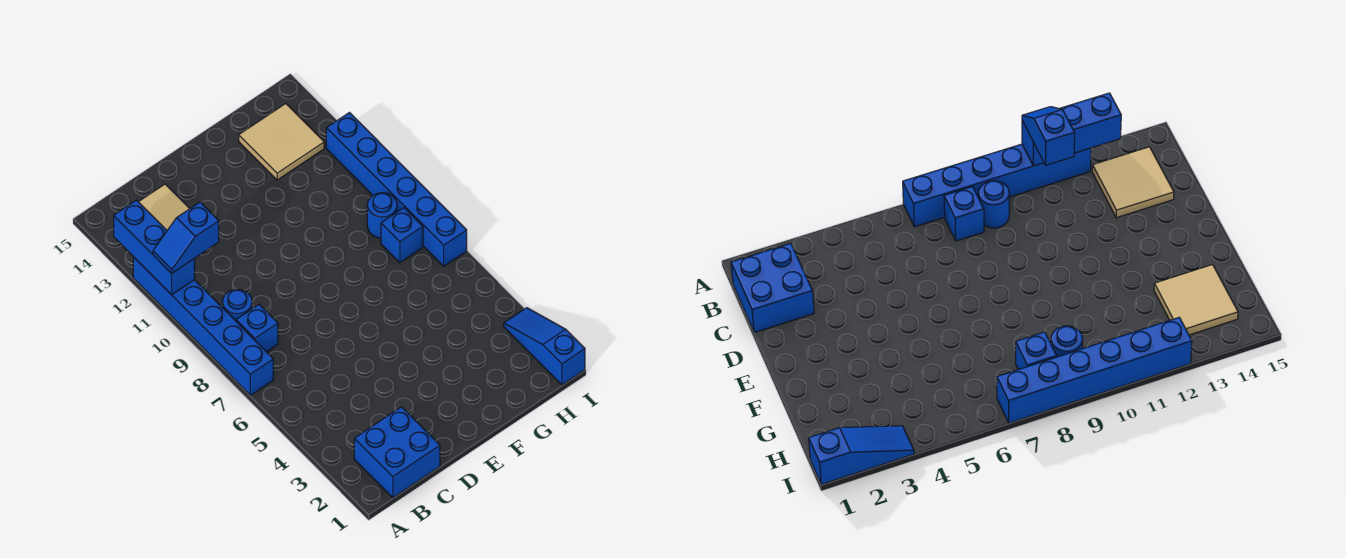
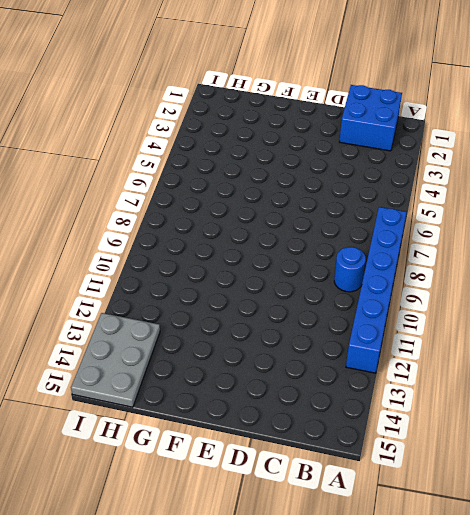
grey plate H13:I15 level 1 -> tan tile G13:H14 level 1
none -> blue brick B8 level 1
none -> tan tile B13:C14 level 1
none -> blue brick H8 level 1

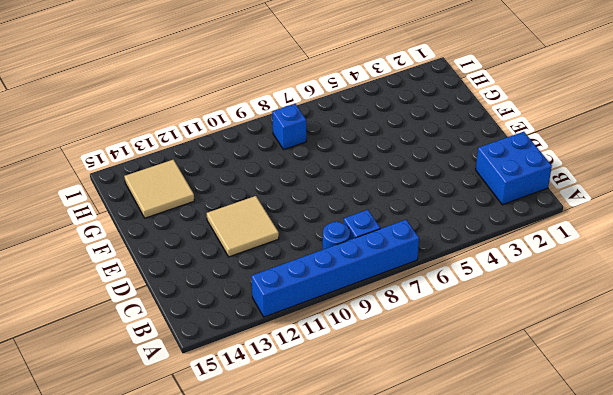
tan tile D11:E12 level 1 -> tan tile B13:C14 level 1
none -> blue round brick H9 level 1
none -> blue slope I1:I3 level 1 top 1
none -> blue brick I7:I12 level 1

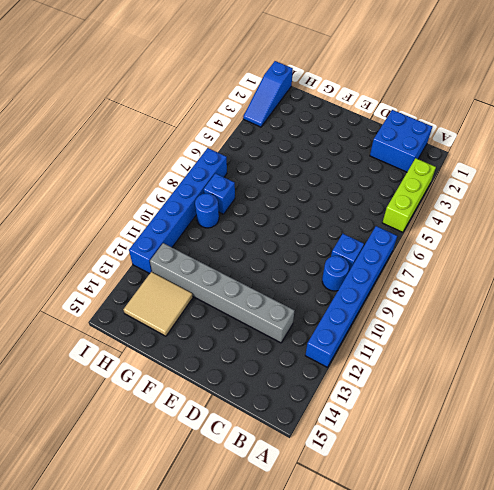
lime brick A3:A5 level 1 -> none
grey brick C12:H12 level 1 -> none
none -> tan tile B13:C14 level 1
none -> blue brick A11:A13 level 2
none -> blue slope A11:B11 level 3 top B

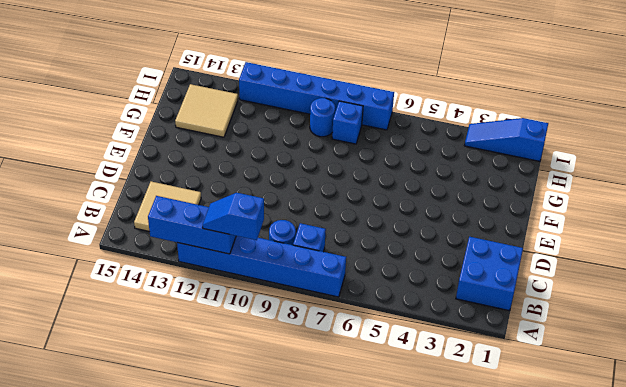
blue slope A10:A11 level 3 top 10 -> blue slope A11:B11 level 3 top B

